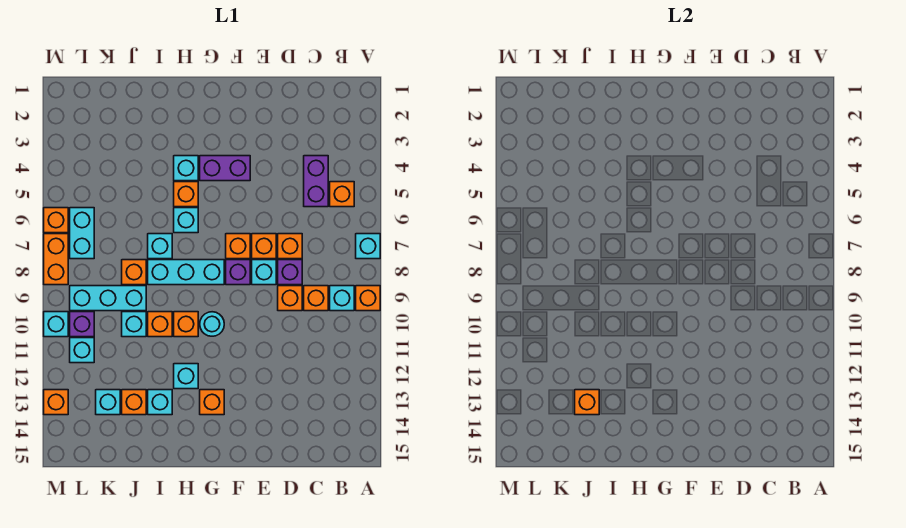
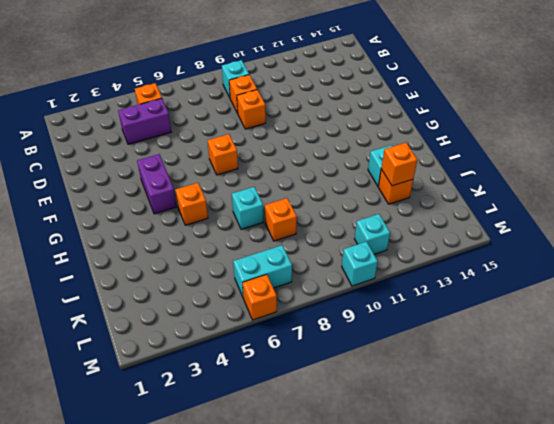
none -> cyan brick A7 level 1
none -> orange brick A9 level 1
none -> orange brick D7 level 1
none -> purple brick D8 level 1

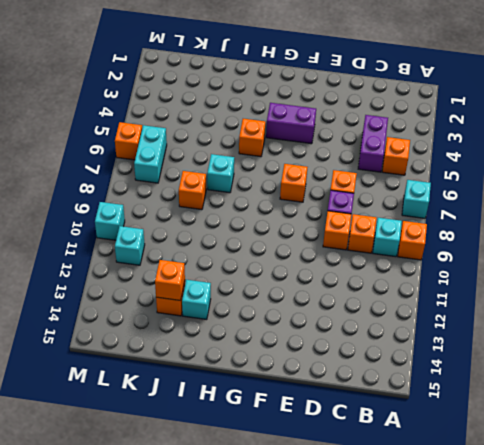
none -> orange brick E7 level 1
none -> cyan brick E8 level 1
none -> purple brick F8 level 1
none -> cyan brick G8:I8 level 1

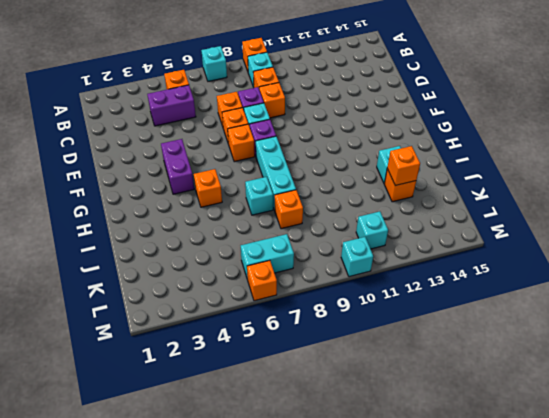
none -> cyan round brick G10 level 1
none -> orange brick G13 level 1
none -> cyan brick H4 level 1
none -> cyan brick H6 level 1

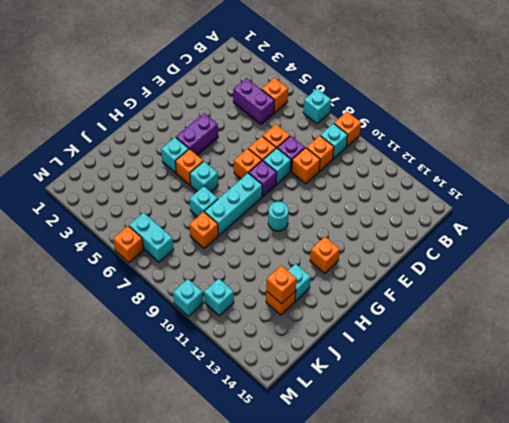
none -> orange brick H10 level 1
none -> cyan brick H12 level 1
none -> orange brick I10 level 1
none -> cyan brick J9:L9 level 1

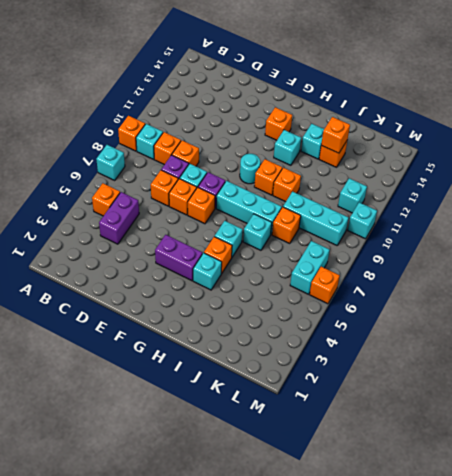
none -> cyan brick J10 level 1
none -> cyan brick K13 level 1
none -> purple brick L10 level 1
none -> orange brick M7:M8 level 1

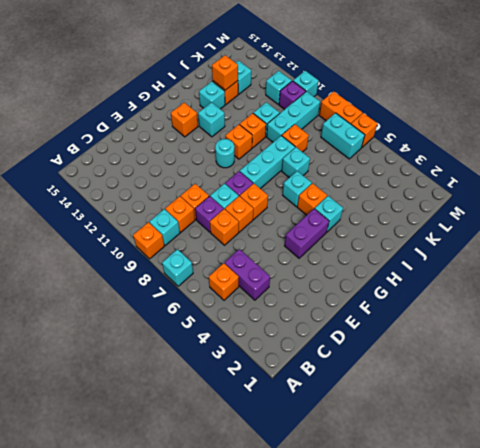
none -> orange brick M13 level 1

